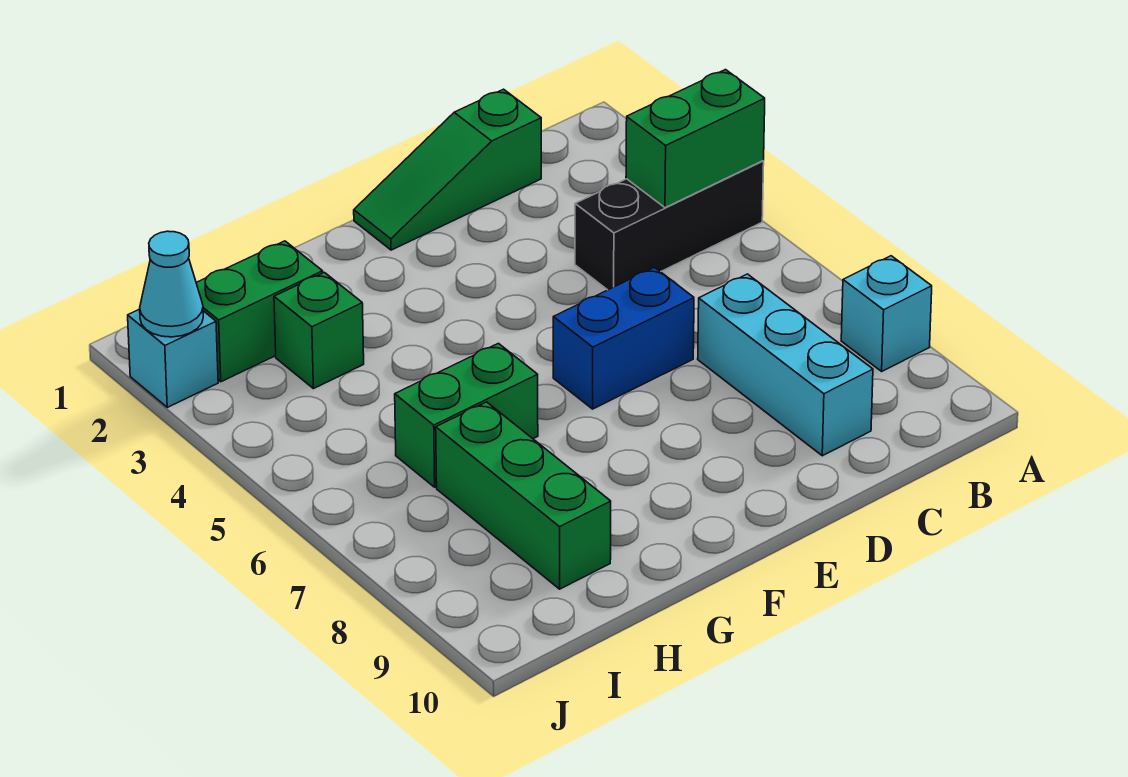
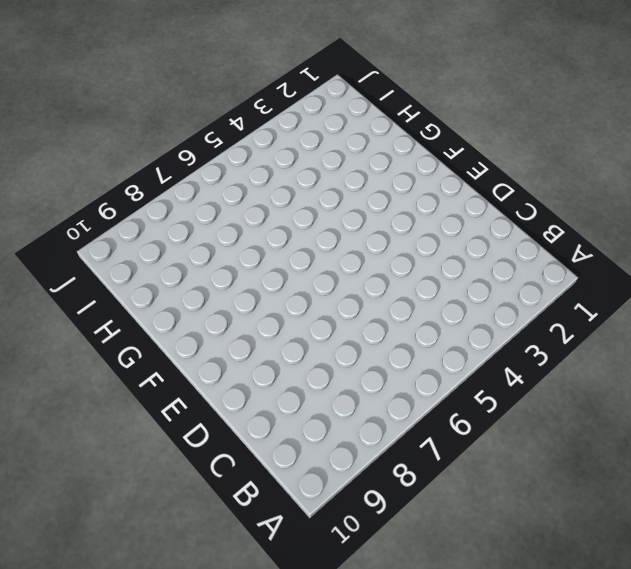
none -> black brick A4:C4 level 1
none -> cyan brick A8 level 1
none -> green slope C1:E1 level 1 top C

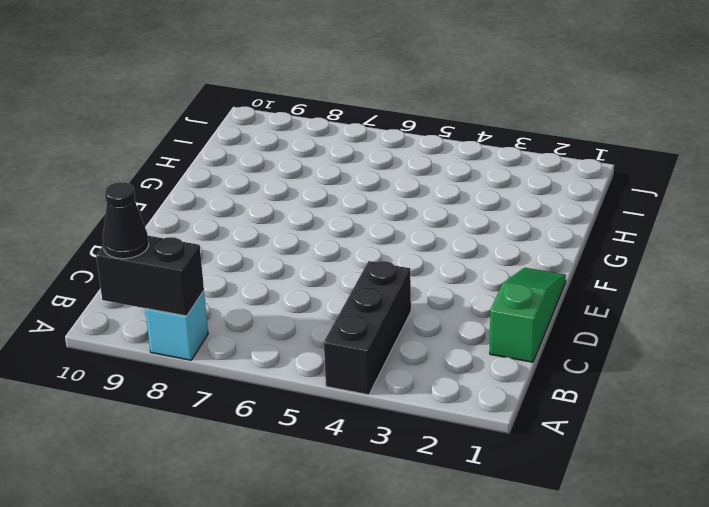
black brick A8:A9 level 2 -> none
black cone A9 level 3 -> none
none -> cyan brick C7:C9 level 1
none -> blue brick D6:E6 level 1
none -> green brick G6:H6 level 1

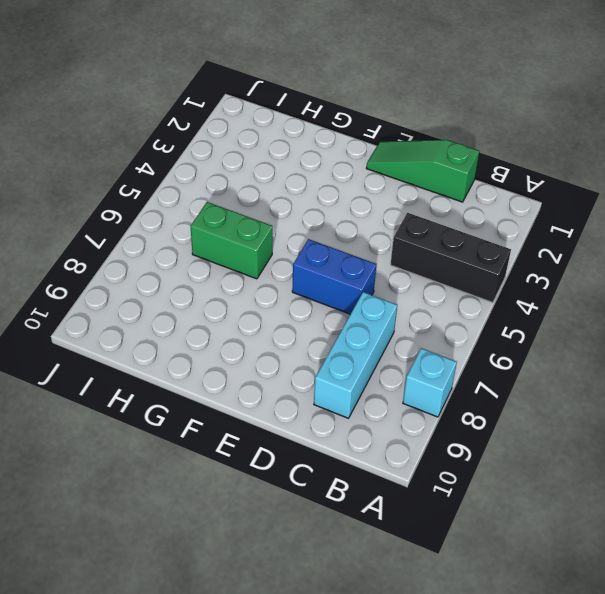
none -> green brick H2:I2 level 1
none -> green brick H3 level 1
none -> green brick H7:H9 level 1

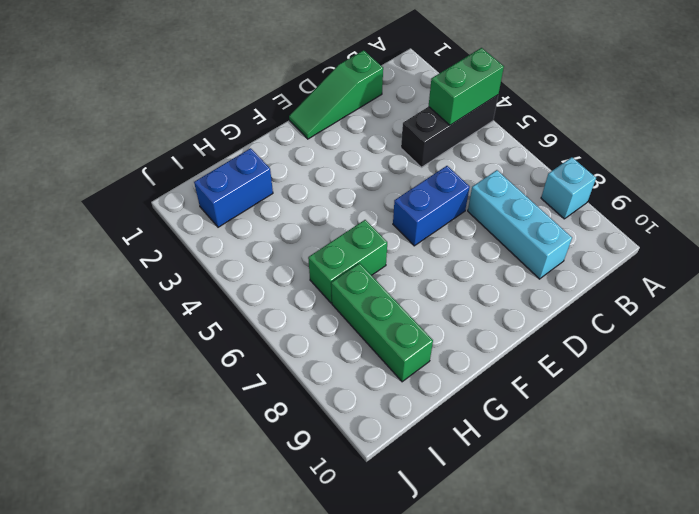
blue brick H2:I2 level 1 -> green brick H2:I2 level 1
none -> green brick H3 level 1
none -> cyan brick J2 level 1
none -> cyan cone J2 level 2

